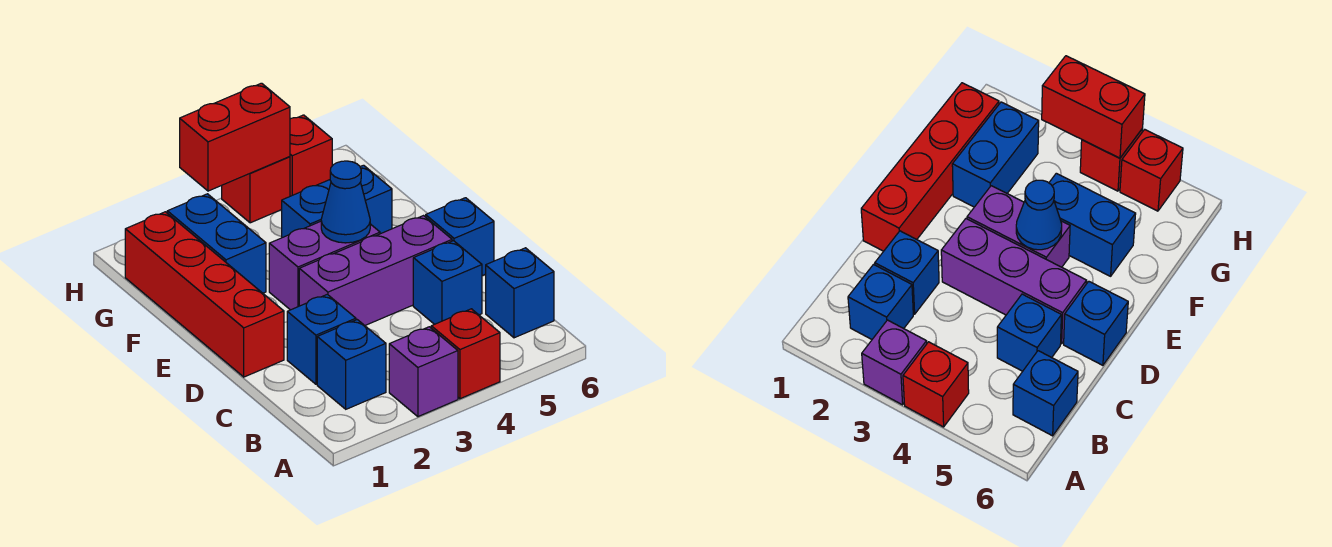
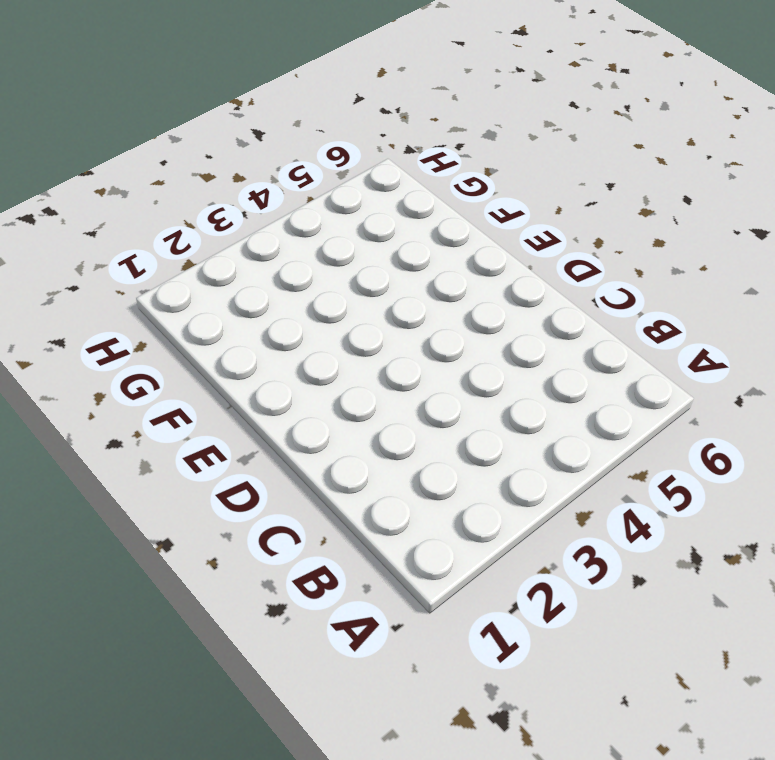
none -> purple brick A3 level 1
none -> red brick A4 level 1
none -> blue brick B2 level 1

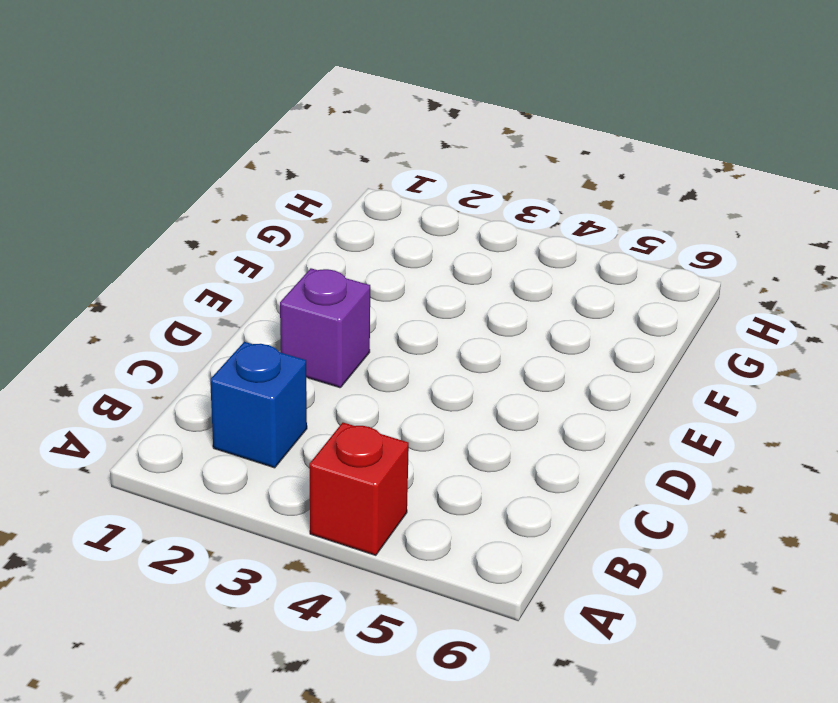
purple brick D2 level 1 -> purple brick A3 level 1
none -> blue brick B6 level 1
none -> blue brick C2 level 1
none -> blue brick C5 level 1

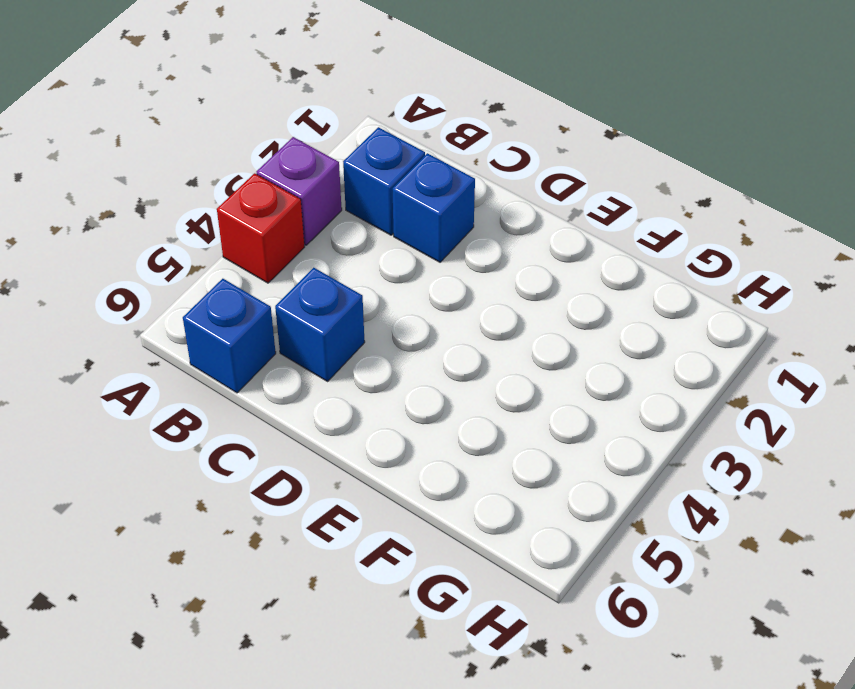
none -> red brick D1:G1 level 1
none -> purple brick D3:D5 level 1
none -> blue brick D6 level 1

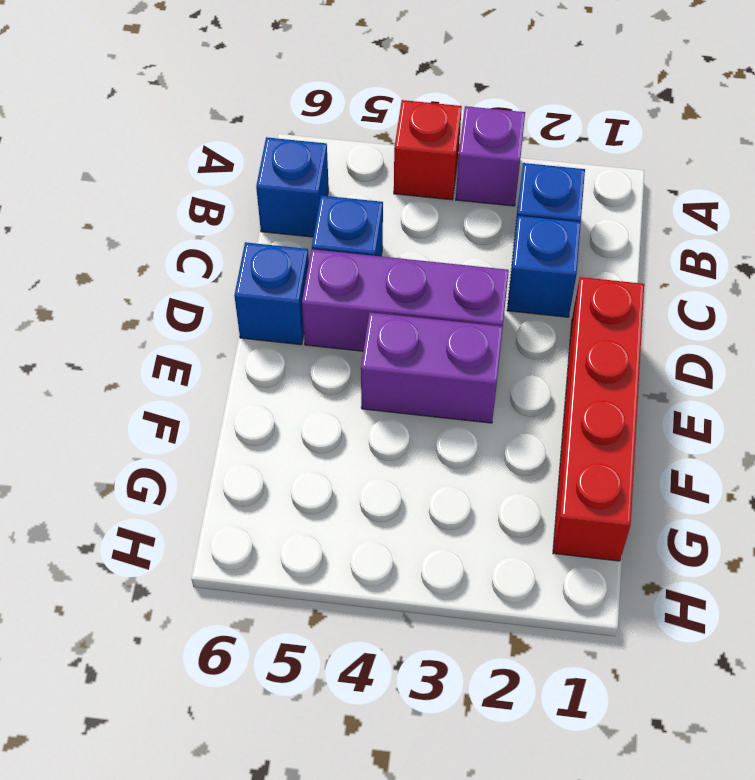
none -> blue brick F2:G2 level 1
none -> blue brick F4:F5 level 1
none -> red brick H4 level 1

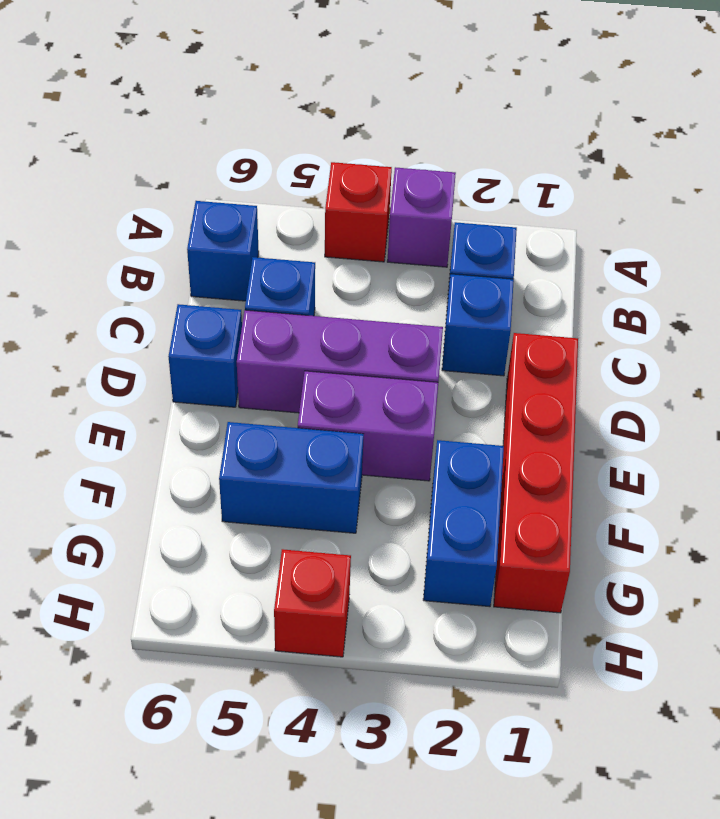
none -> red brick H5 level 1
none -> blue cone E4 level 2
none -> red brick H3:H4 level 2

